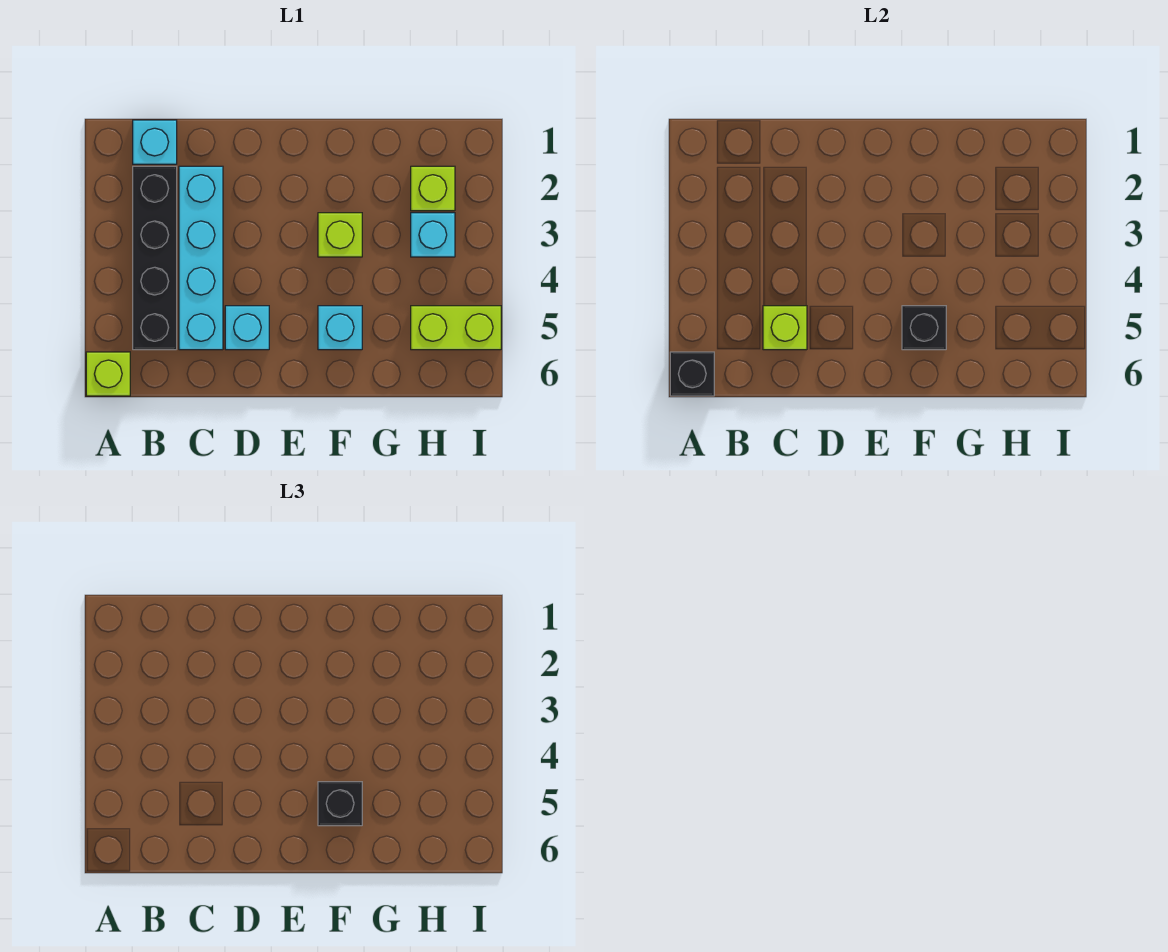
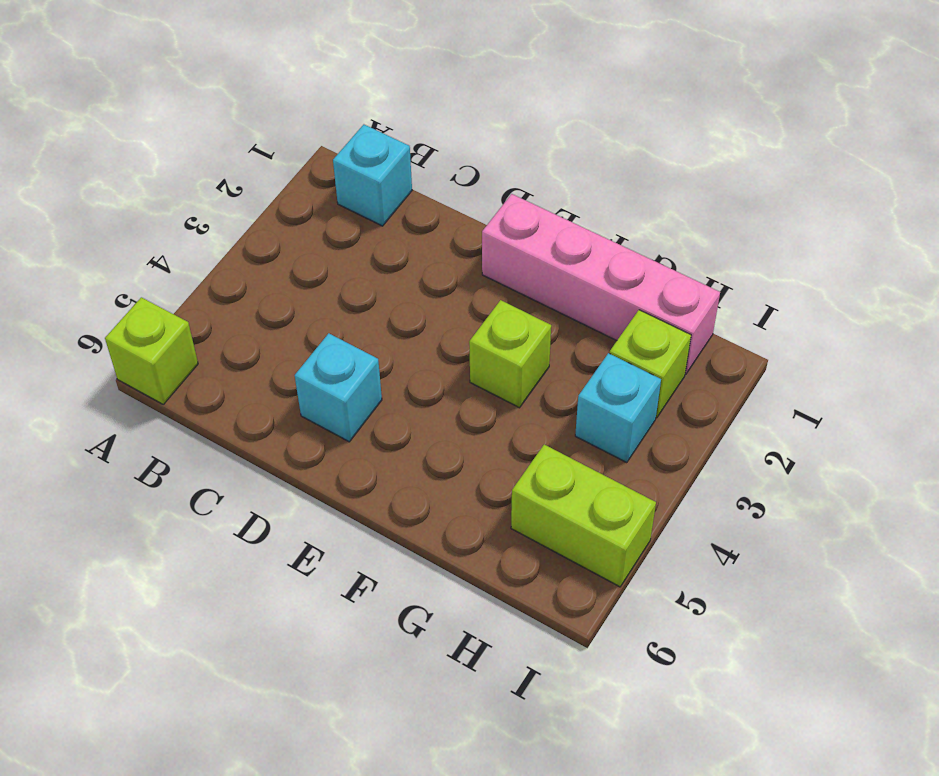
pink brick E1:H1 level 1 -> none
none -> black brick B2:B5 level 1
none -> cyan brick C2:C5 level 1
none -> cyan brick F5 level 1

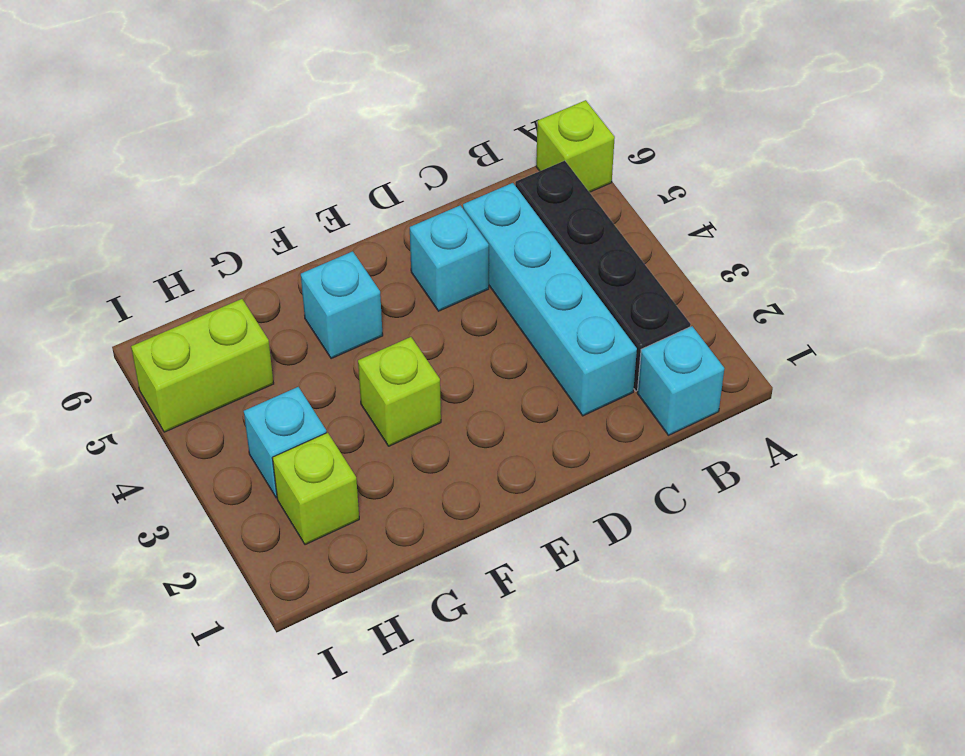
none -> black brick A6 level 2
none -> lime brick C5 level 2
none -> black brick F5 level 2

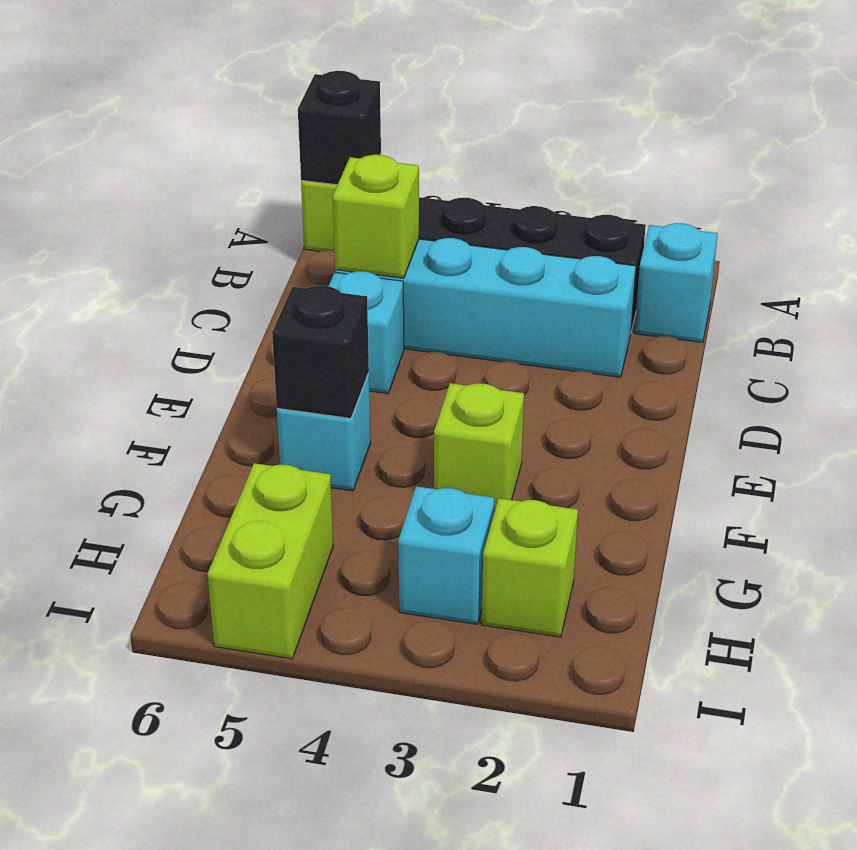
none -> black brick F5 level 3

